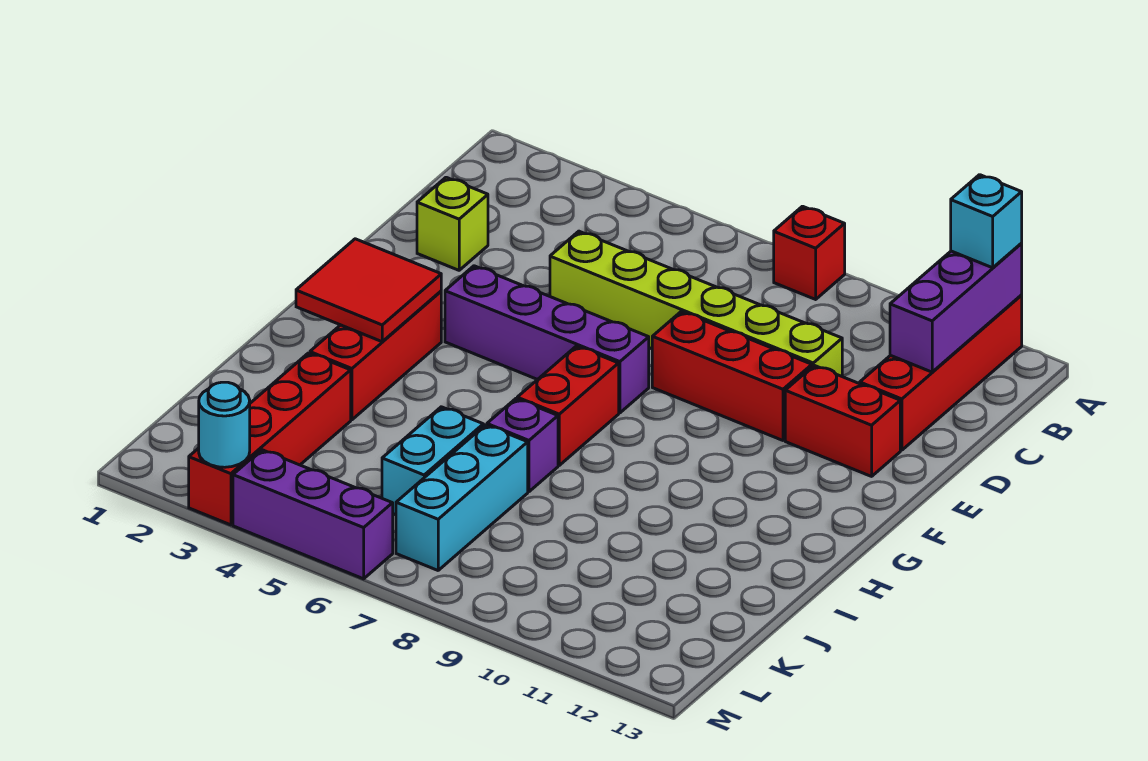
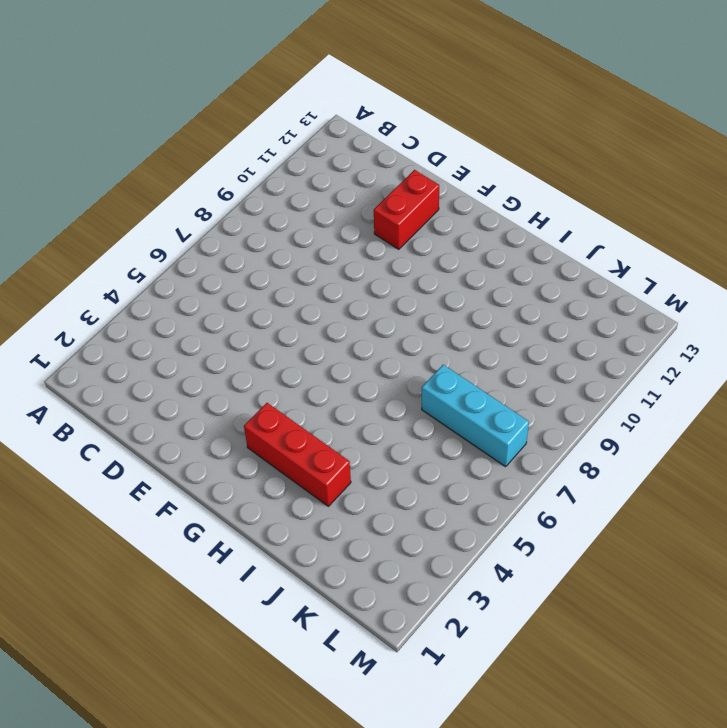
none -> red brick A8 level 1
none -> red brick A12:D12 level 1
none -> lime brick D2 level 1

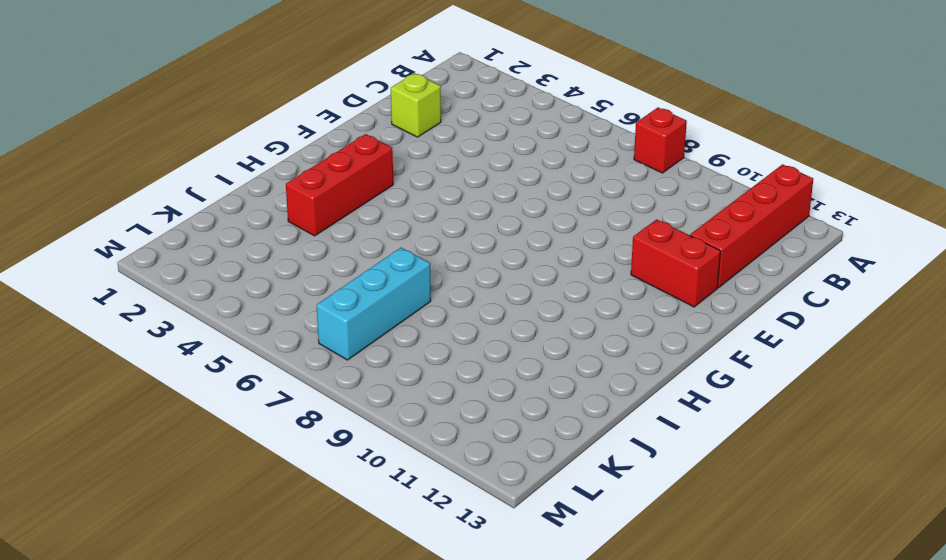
none -> lime brick D5:D10 level 1
none -> red brick E8:E10 level 1
none -> purple brick F4:F7 level 1

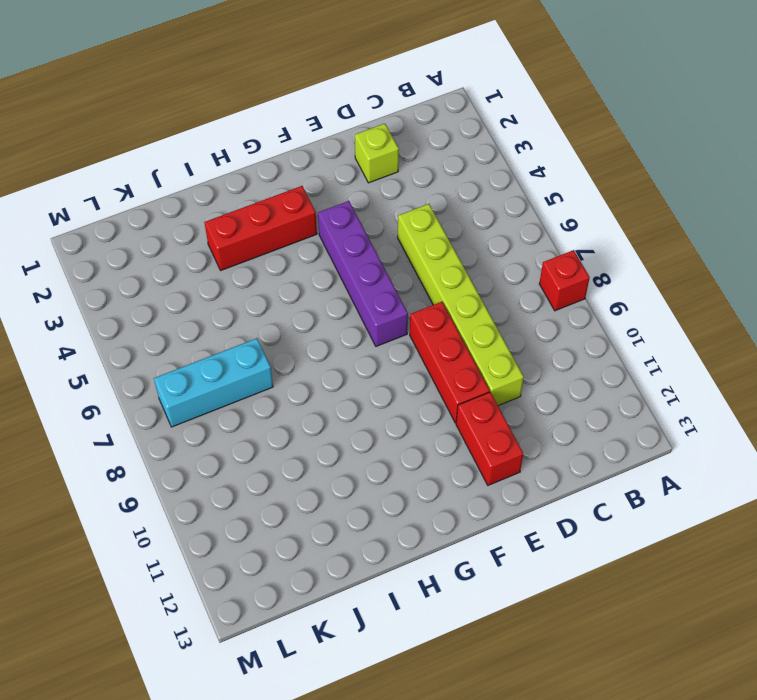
none -> red brick A12:D12 level 1
none -> red brick G7:H7 level 1
none -> purple brick I7 level 1

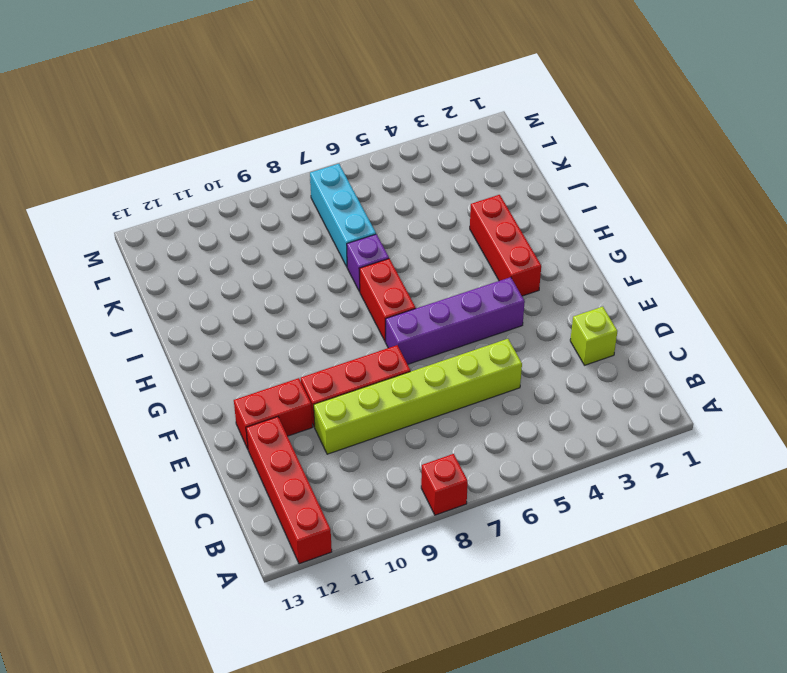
none -> red brick J3:M3 level 1
none -> cyan brick J6:K6 level 1
none -> purple brick M4:M6 level 1

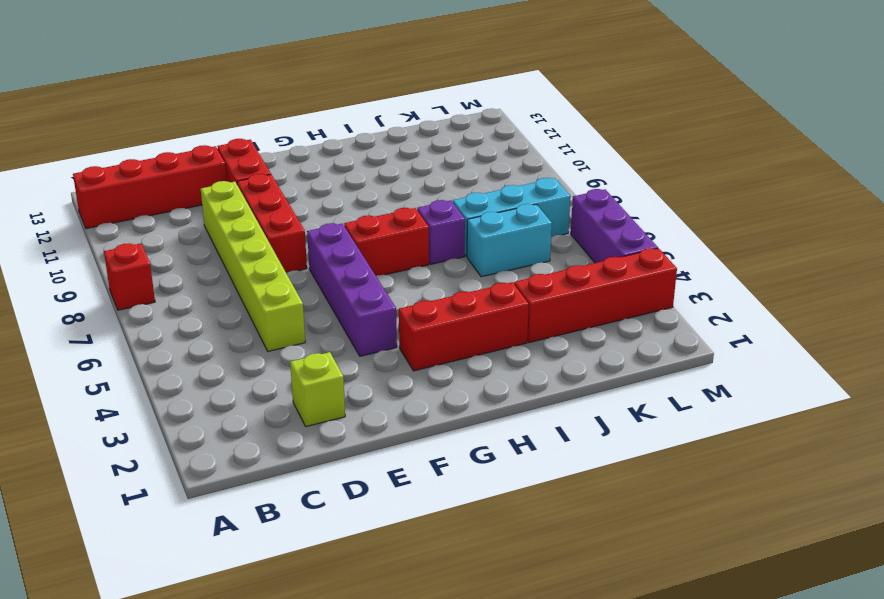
none -> purple brick A12:C12 level 2
none -> red tile G2:H3 level 2
none -> cyan round brick M3 level 2

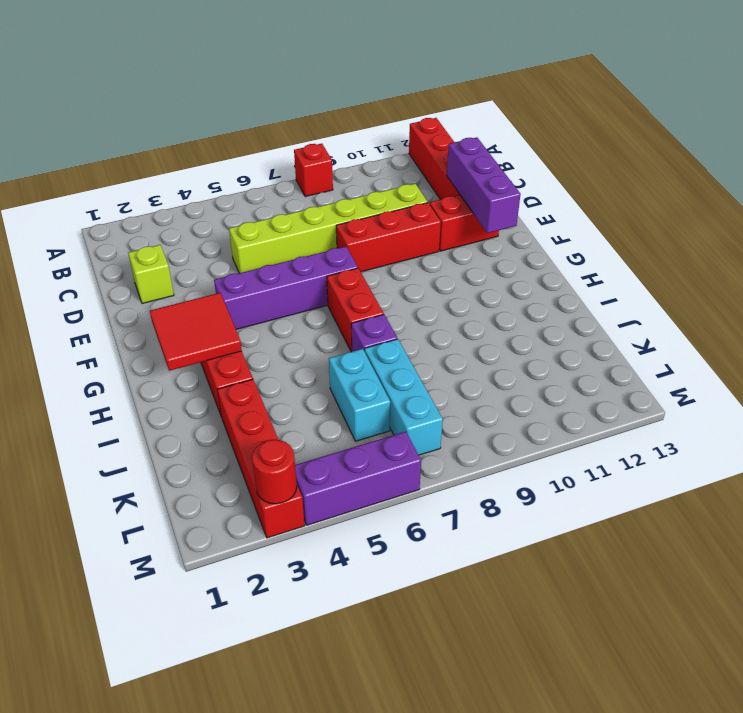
purple brick D12:F12 level 2 -> purple brick A12:C12 level 2
red round brick M3 level 2 -> cyan round brick M3 level 2
none -> cyan brick A12 level 3

